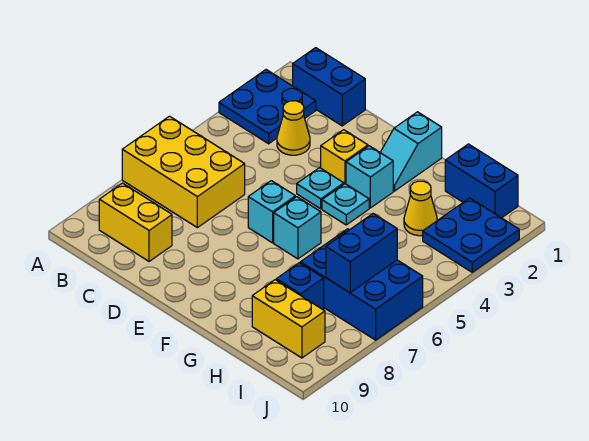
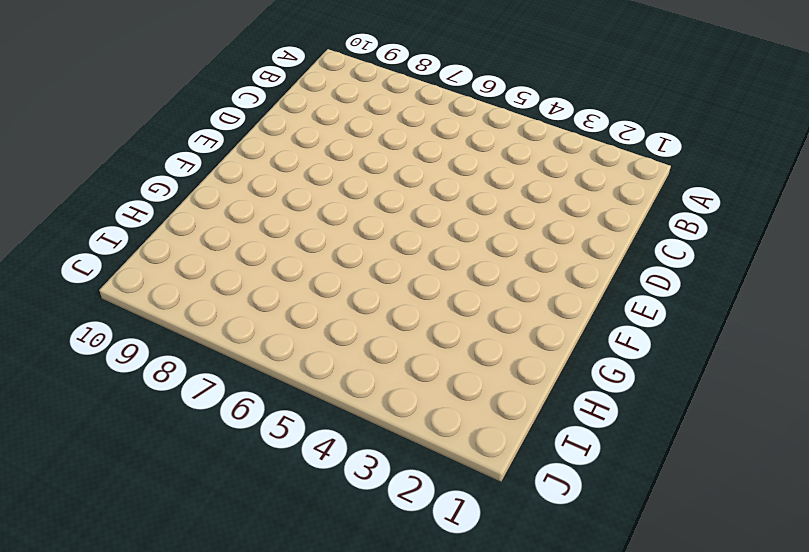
none -> blue plate A2:B3 level 1
none -> yellow brick A6:C7 level 1
none -> blue brick B1:C1 level 1

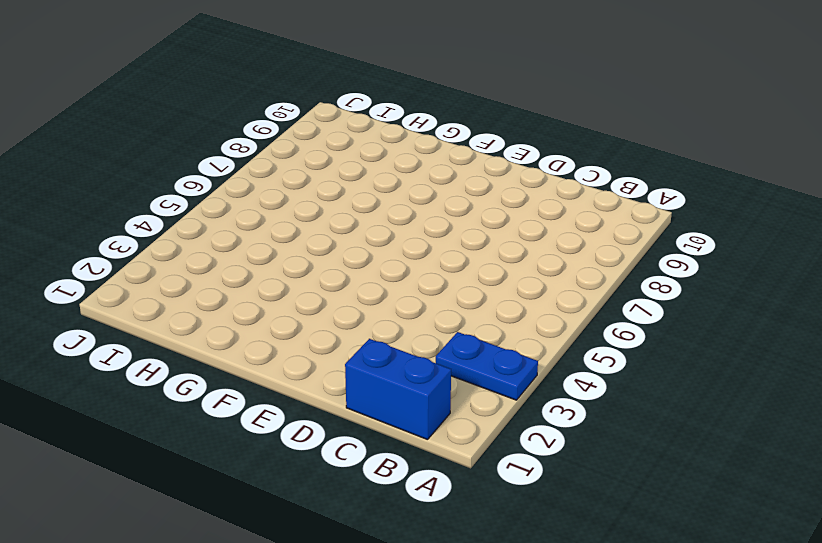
blue plate A3:B3 level 1 -> blue plate A2:B3 level 1
none -> yellow brick A6:C7 level 1
none -> yellow brick B9:C9 level 1
none -> yellow cone C3 level 1

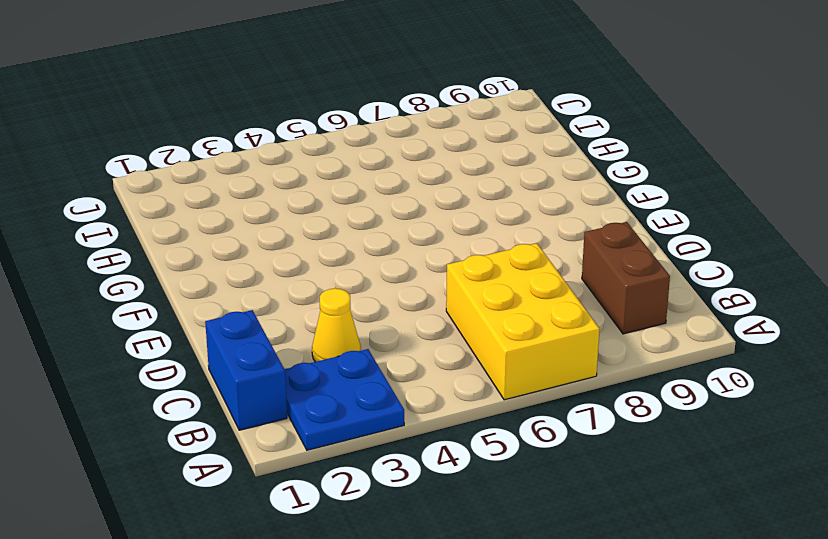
brown brick B9:C9 level 1 -> yellow brick B9:C9 level 1
none -> yellow brick E3 level 1
none -> cyan plate E4 level 1
none -> cyan brick E6 level 1

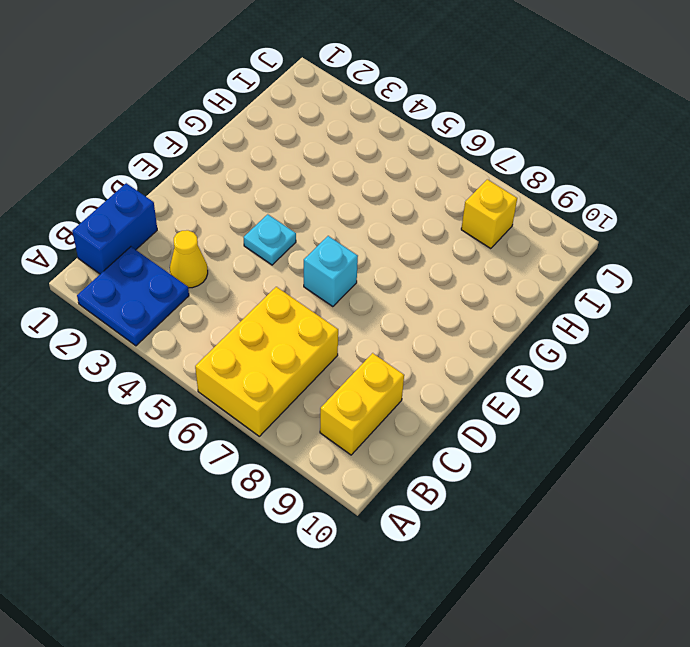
yellow brick I8 level 1 -> yellow brick E3 level 1
none -> cyan slope F1:F2 level 1 top 1
none -> cyan brick F3 level 1
none -> cyan plate F4 level 1

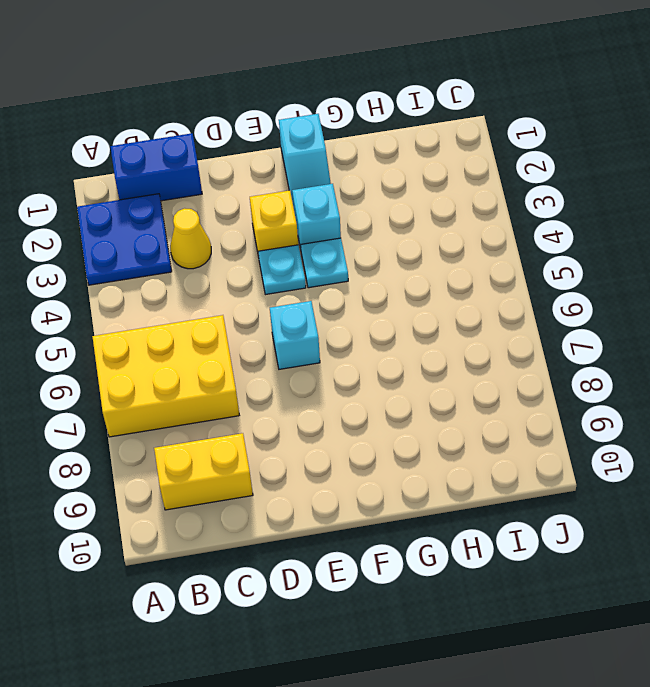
none -> cyan brick F6 level 1
none -> blue brick H1:I1 level 1
none -> yellow cone H3 level 1

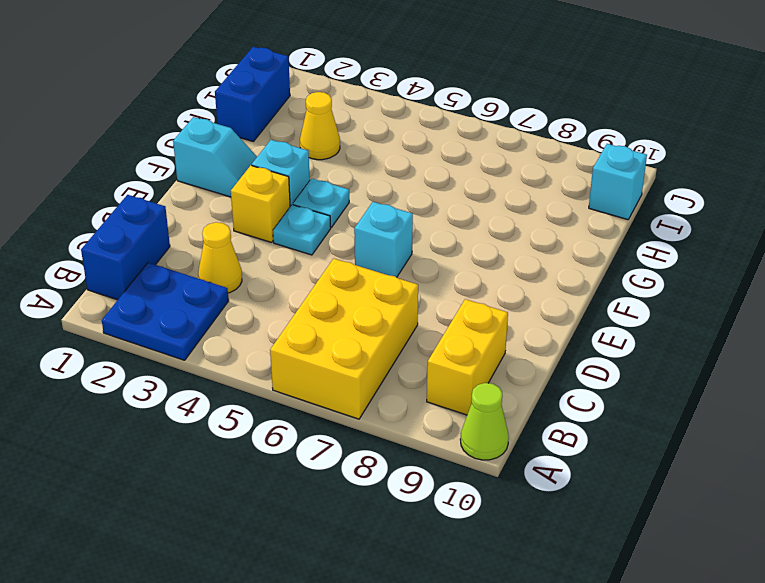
lime cone A10 level 1 -> none
cyan brick I10 level 1 -> cyan brick F6 level 1
none -> blue brick H6:J7 level 1
none -> blue brick H8 level 1
none -> yellow brick H9:I9 level 1

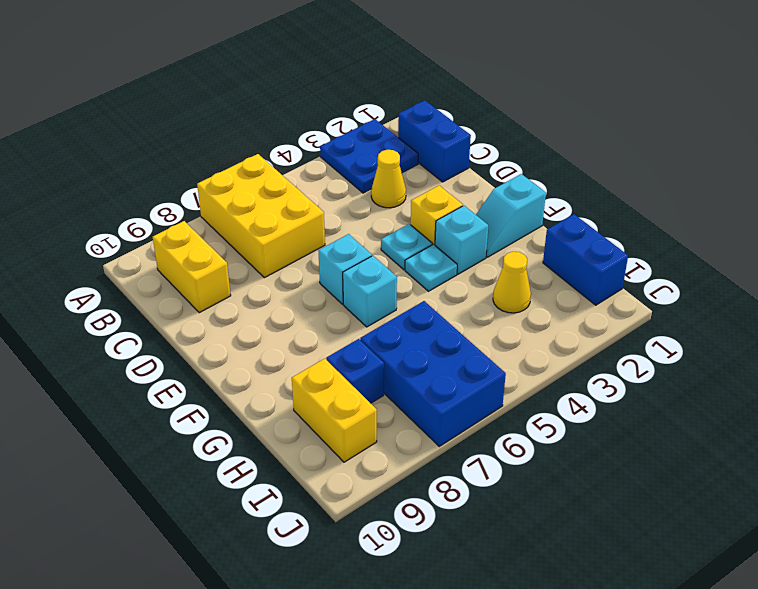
none -> blue plate I2:J3 level 1
none -> blue brick I6:I7 level 2

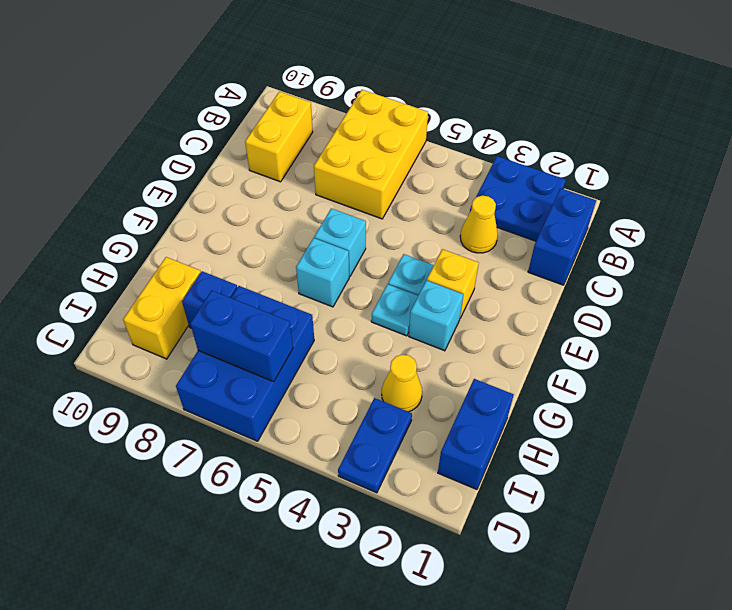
blue plate I3:J3 level 1 -> blue plate I2:J3 level 1
none -> cyan slope F1:F2 level 1 top 1

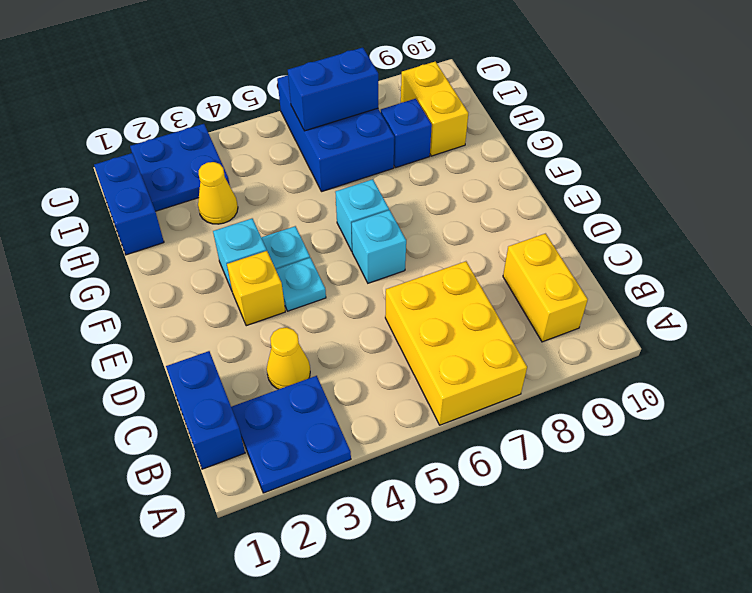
none -> cyan slope F1:F2 level 1 top 1

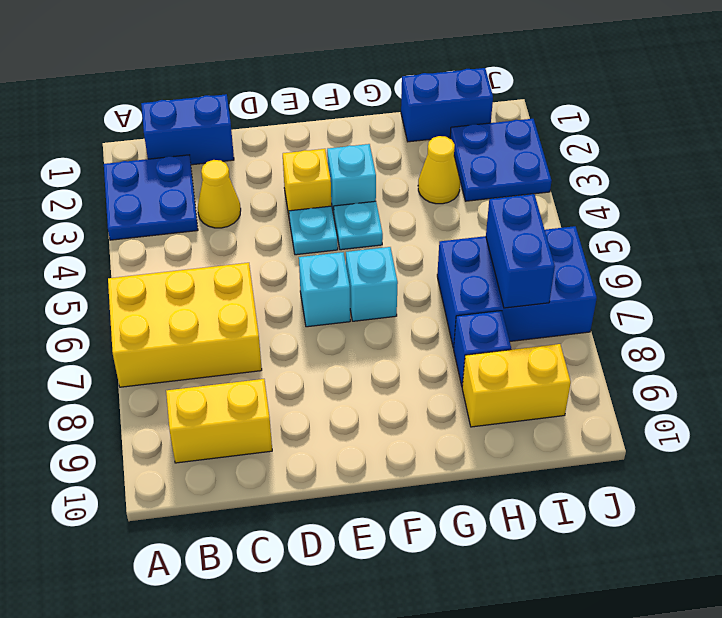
none -> cyan slope F1:F2 level 1 top 1

